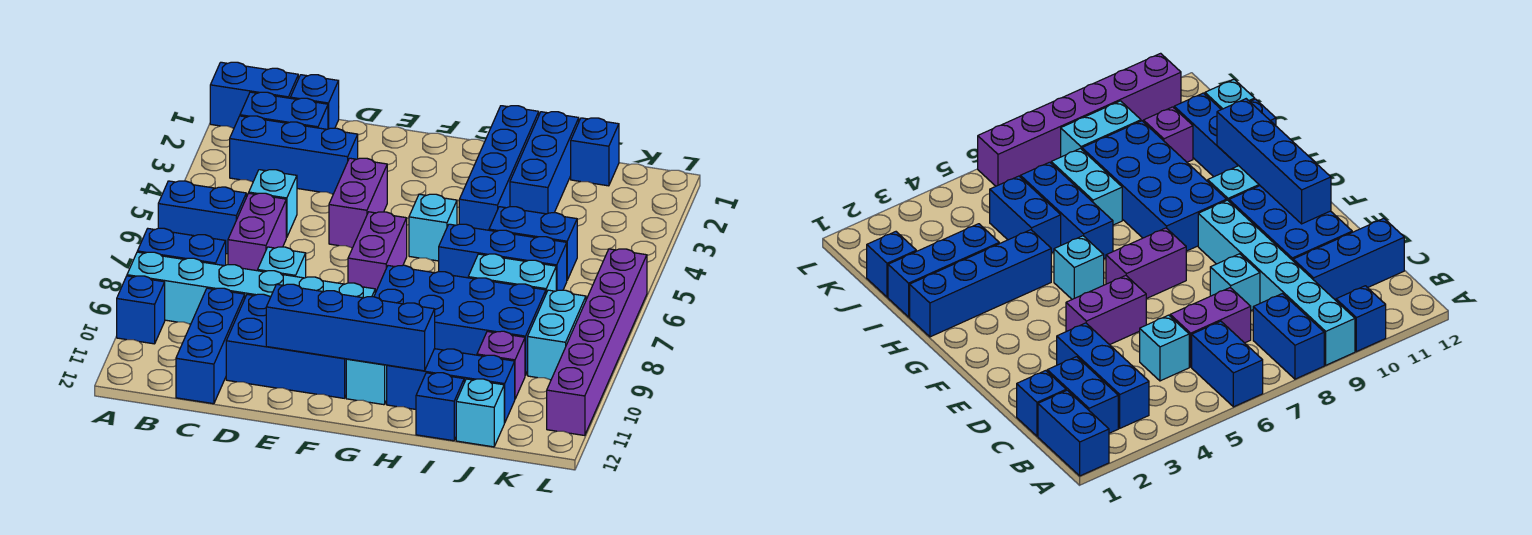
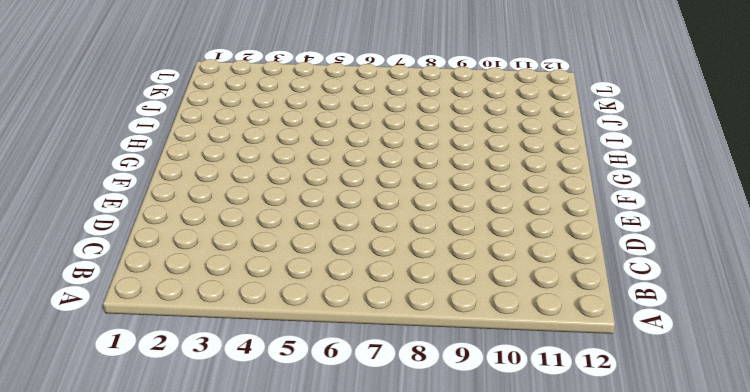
none -> blue brick A1:B1 level 1
none -> blue brick A6:B6 level 1
none -> blue brick A8:B8 level 1
none -> cyan brick A9:F9 level 1

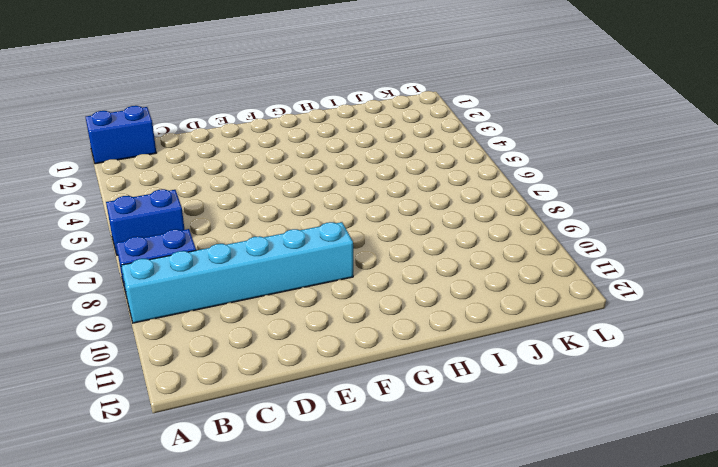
none -> blue brick A10 level 1
none -> blue brick B2:C2 level 1
none -> blue brick B3:D3 level 1
none -> blue brick C1 level 1

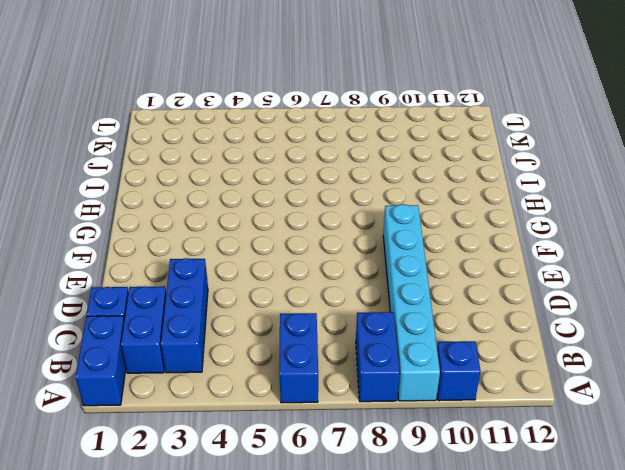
none -> cyan brick C5 level 1
none -> purple brick C6:C7 level 1
none -> blue brick C10:C12 level 1
none -> cyan brick D8 level 1

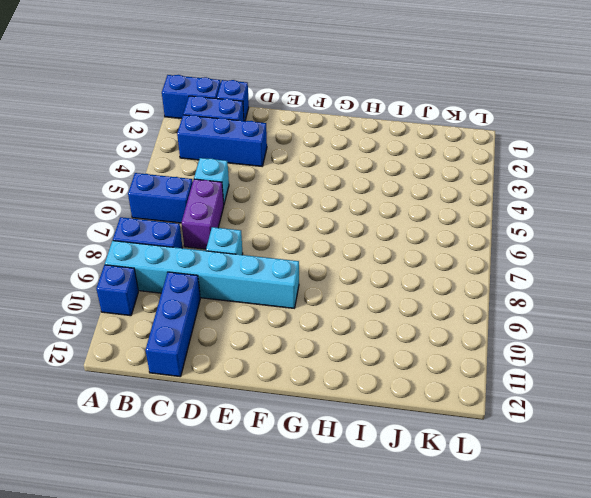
none -> blue brick D10:F11 level 1
none -> purple brick E4:E5 level 1
none -> purple brick F6:F7 level 1
none -> cyan brick G5 level 1

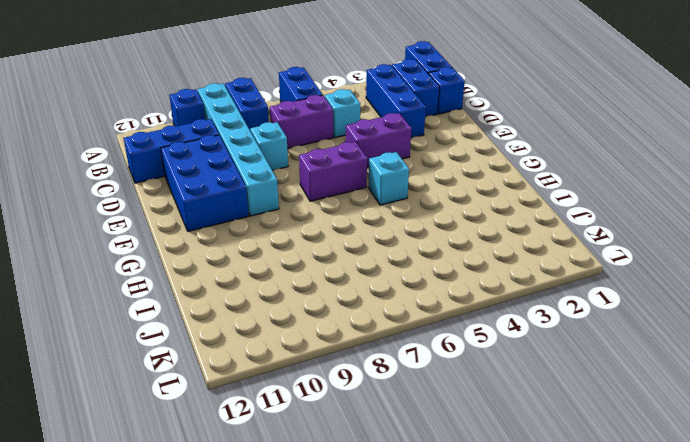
none -> blue brick G8:J9 level 1
none -> cyan brick G10:G11 level 1
none -> blue brick H1:H4 level 1
none -> blue brick H6:J6 level 1

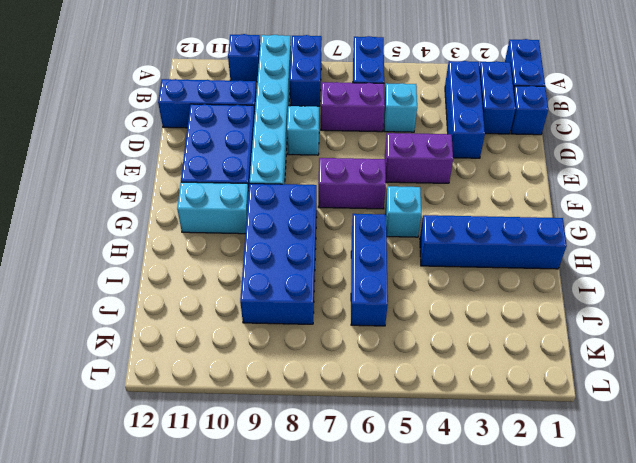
none -> blue brick H11:J11 level 1
none -> blue brick I1:I3 level 1
none -> blue brick I5:J5 level 1
none -> cyan brick I7:J7 level 1

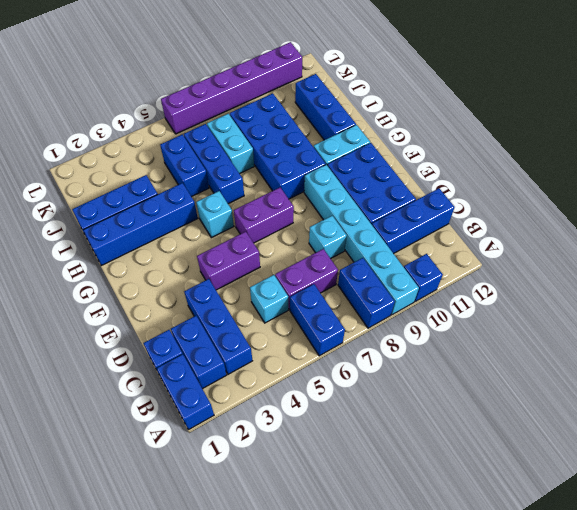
none -> blue brick I12 level 1
none -> blue brick J1 level 1
none -> purple brick J10 level 1
none -> cyan brick J12 level 1

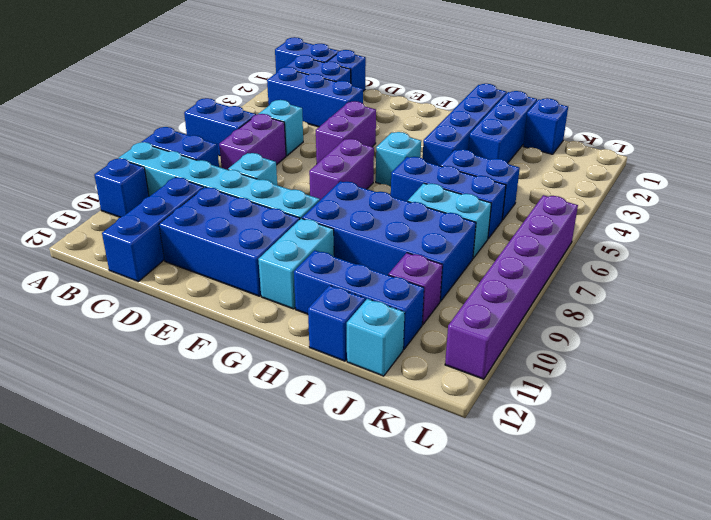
none -> cyan brick K8:K9 level 1
none -> blue brick E11:H11 level 2

